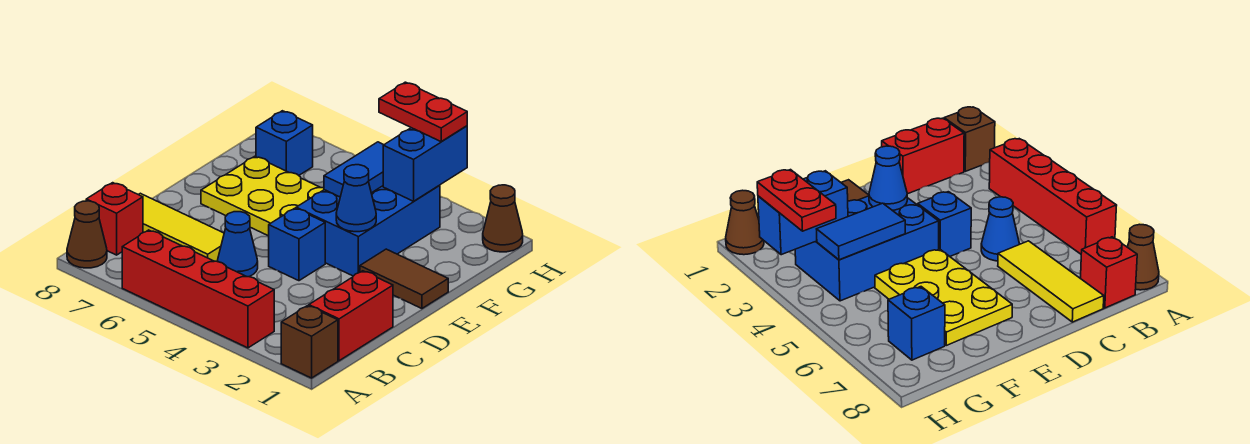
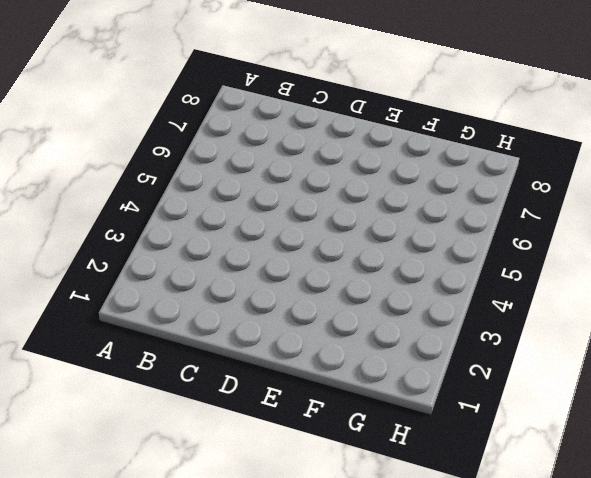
none -> brown brick A1 level 1
none -> red brick A3:A6 level 1
none -> brown cone A8 level 1

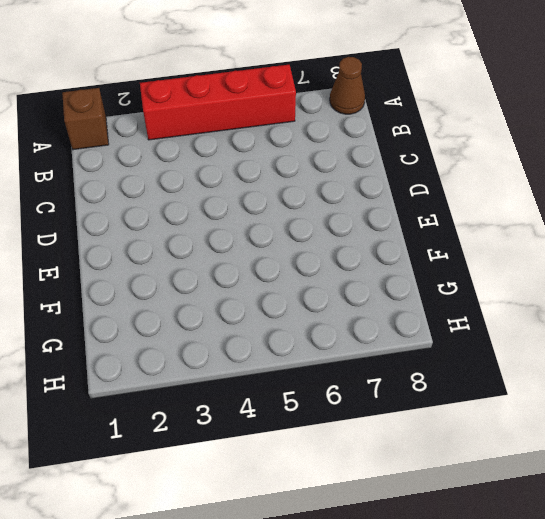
none -> red brick B1:C1 level 1
none -> red brick B8 level 1
none -> blue cone C5 level 1

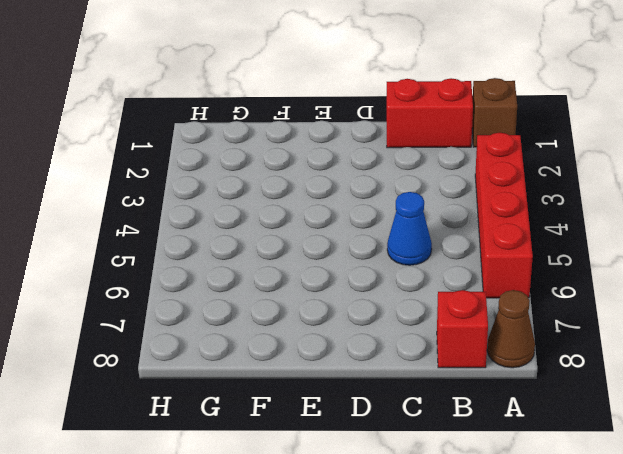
none -> yellow tile C6:C8 level 1
none -> blue brick D4 level 1
none -> brown tile E1:E2 level 1

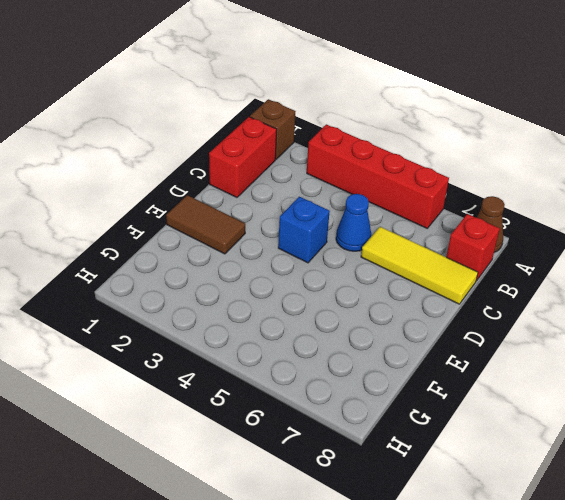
none -> blue brick E3:G4 level 1
none -> yellow plate E5:F7 level 1
none -> blue brick G7 level 1

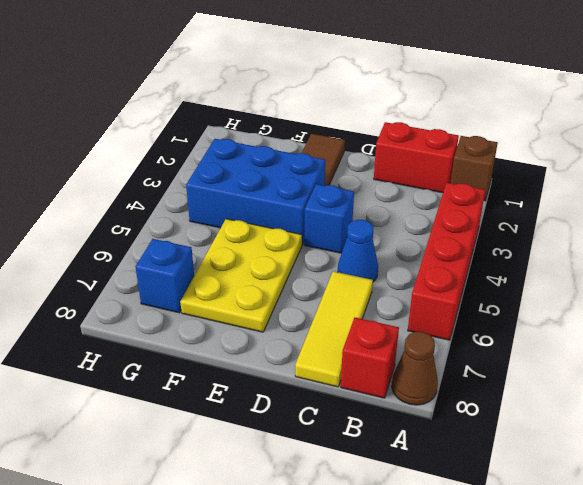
none -> brown cone H1 level 1
none -> blue cone E3 level 2
none -> blue tile F4:G4 level 2

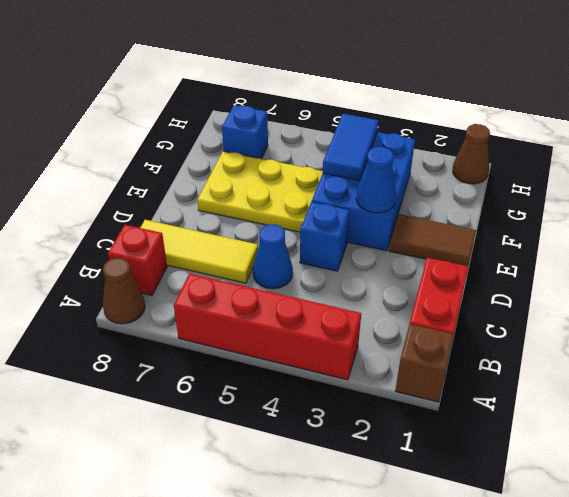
none -> blue brick G3:H3 level 2
none -> red plate H3:H4 level 3

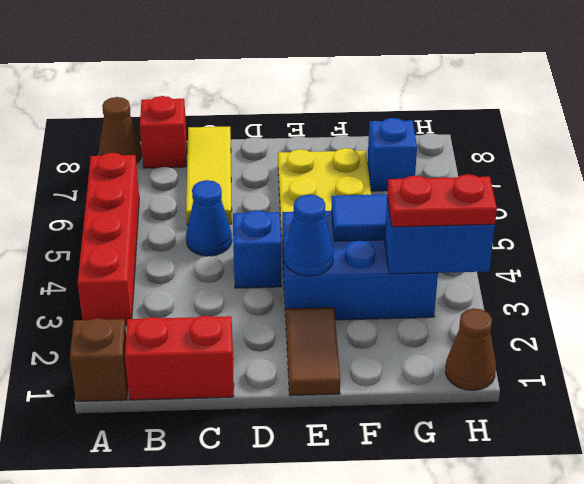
red plate G3:H3 level 3 -> red plate H3:H4 level 3

